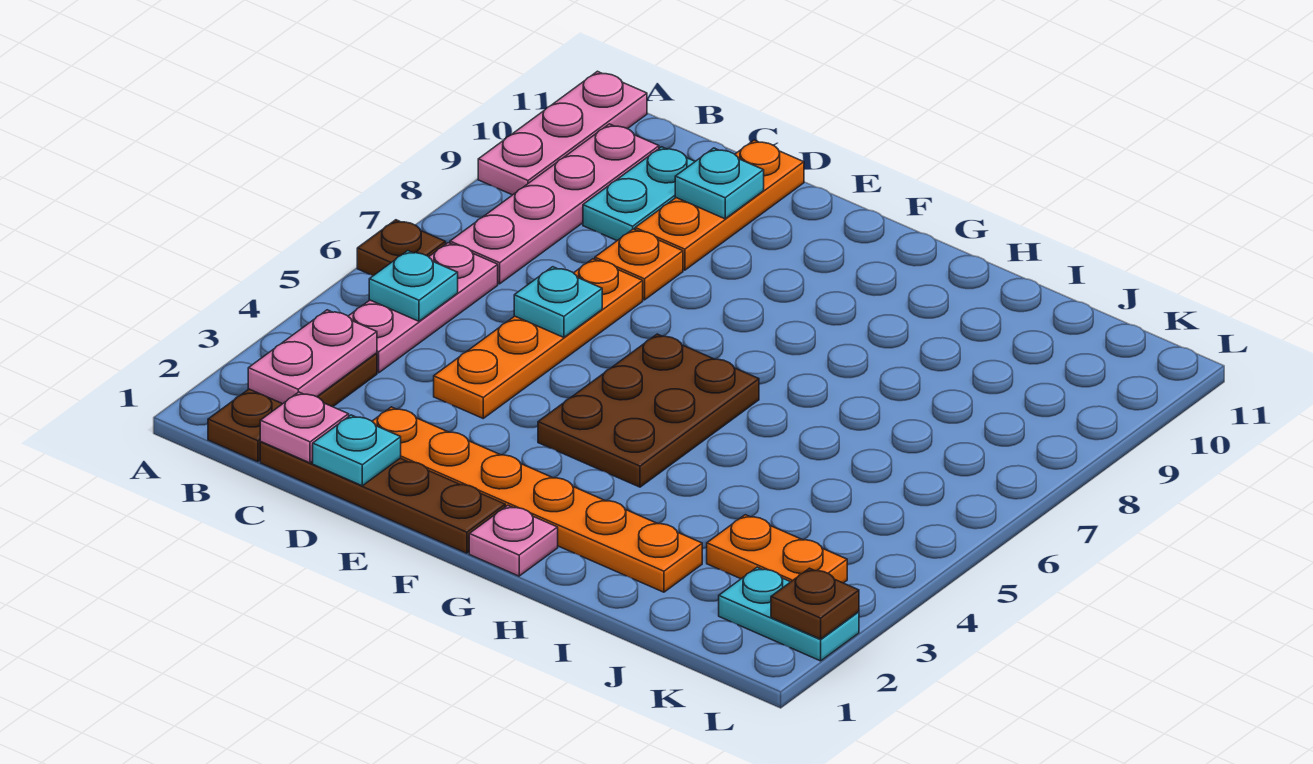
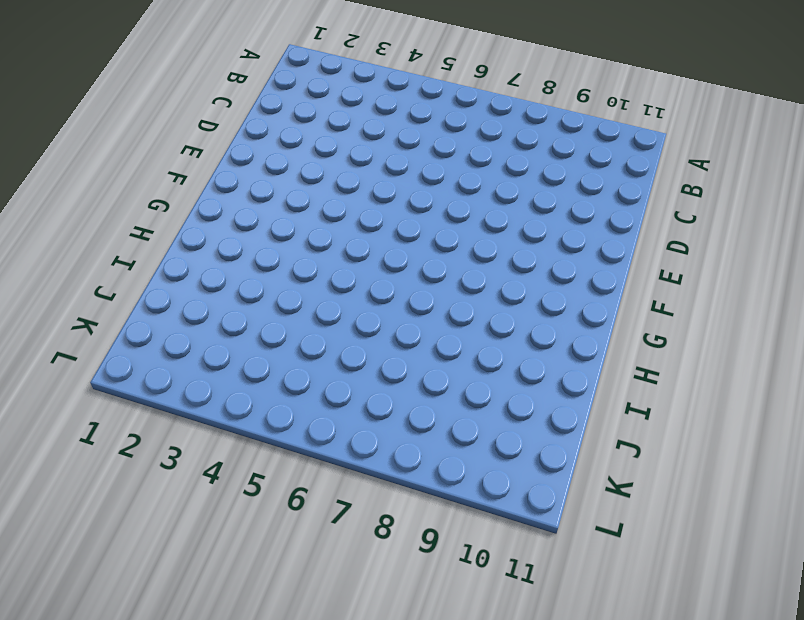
none -> brown plate A6 level 1
none -> pink plate A9:A11 level 1
none -> brown plate B1:B3 level 1

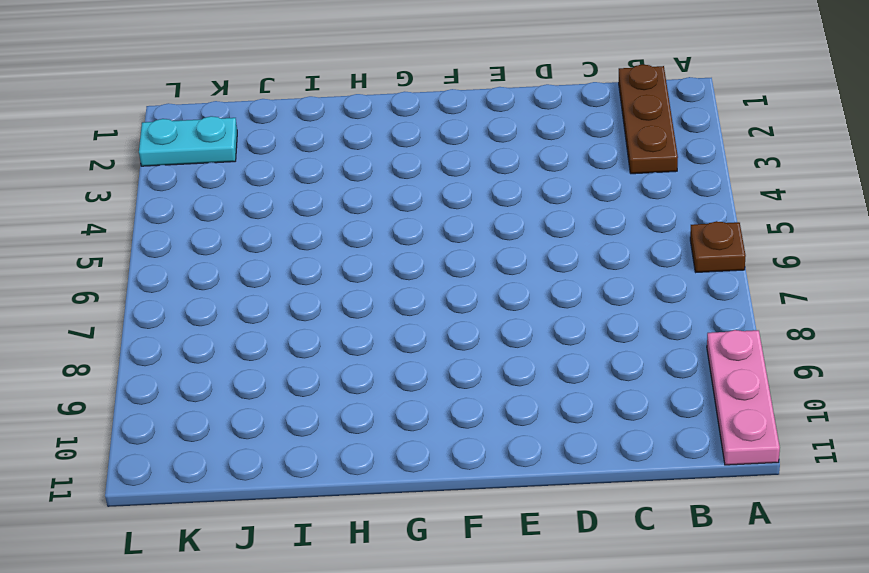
none -> pink plate B4:B6 level 1
none -> pink plate B7:B10 level 1
none -> brown plate C1:F1 level 1

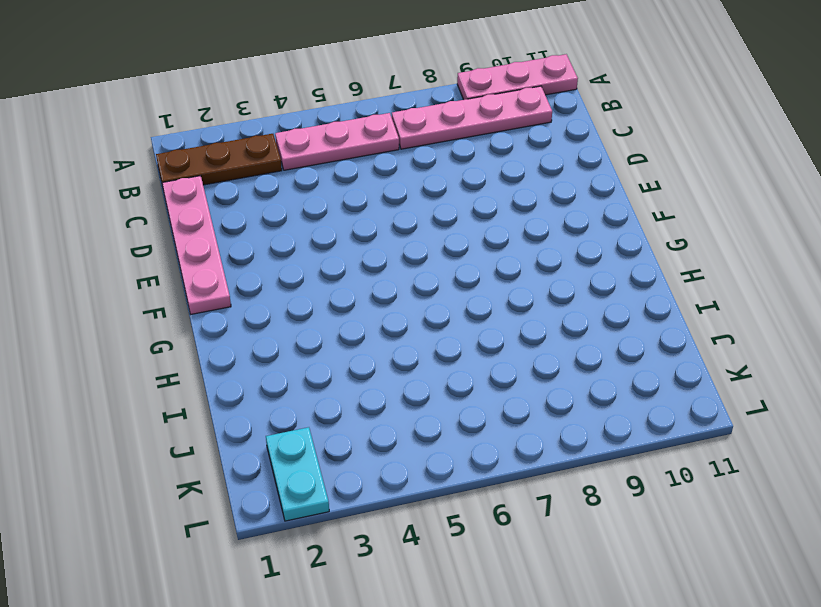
pink plate C1:F1 level 1 -> brown plate C1:F1 level 1
none -> brown plate A6 level 1
none -> cyan plate C9:C10 level 1
none -> orange plate D2:I2 level 1

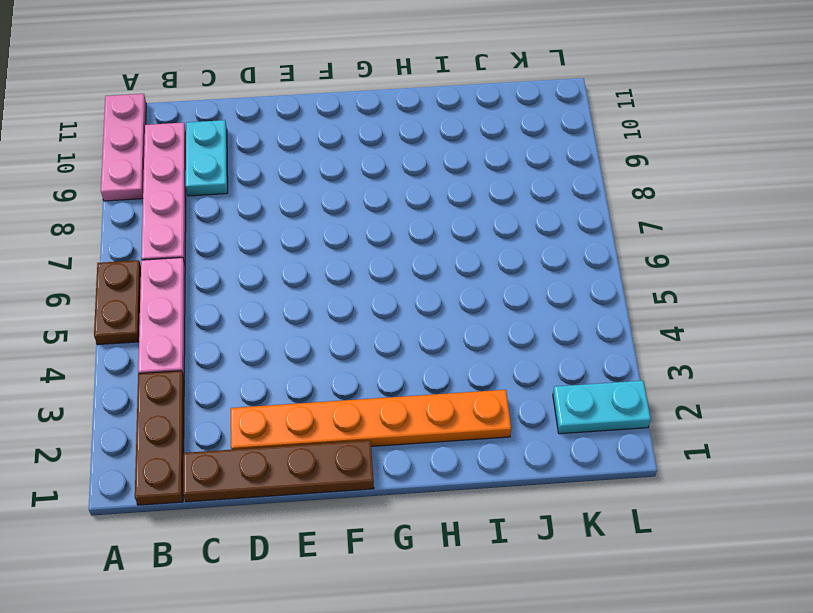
brown plate A5:A6 level 1 -> brown plate A6 level 1
none -> orange plate D4:D7 level 1
none -> orange plate D8 level 1
none -> orange plate D9:D11 level 1

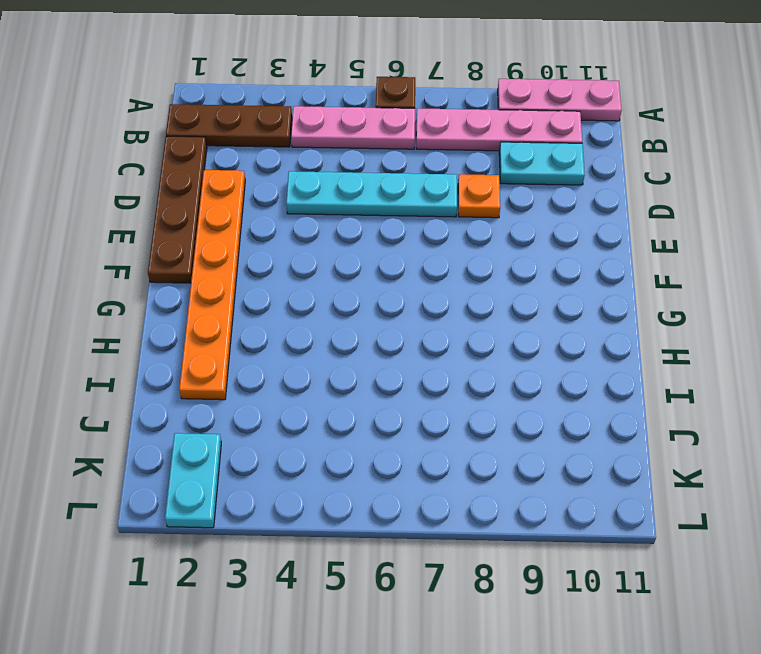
cyan plate D4:D7 level 1 -> orange plate D4:D7 level 1
none -> orange plate D9:D11 level 1
none -> brown plate F4:G6 level 1
none -> pink plate G1 level 1

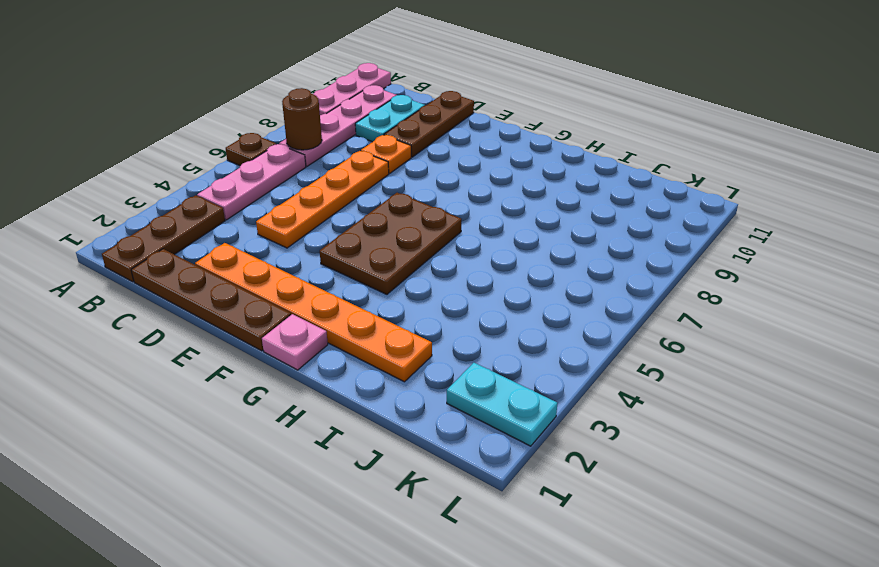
brown round brick B7 level 2 -> none
brown plate D9:D11 level 1 -> orange plate D9:D11 level 1
none -> orange plate J3:K3 level 1
none -> pink plate B2:B3 level 2
none -> cyan plate B5 level 2

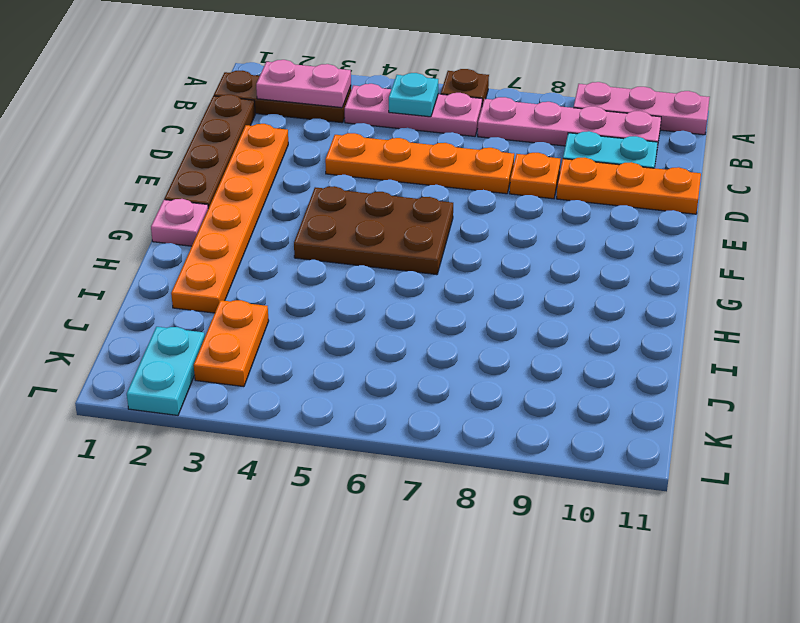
none -> pink plate C1 level 2
none -> cyan plate D1 level 2
none -> cyan plate D6 level 2

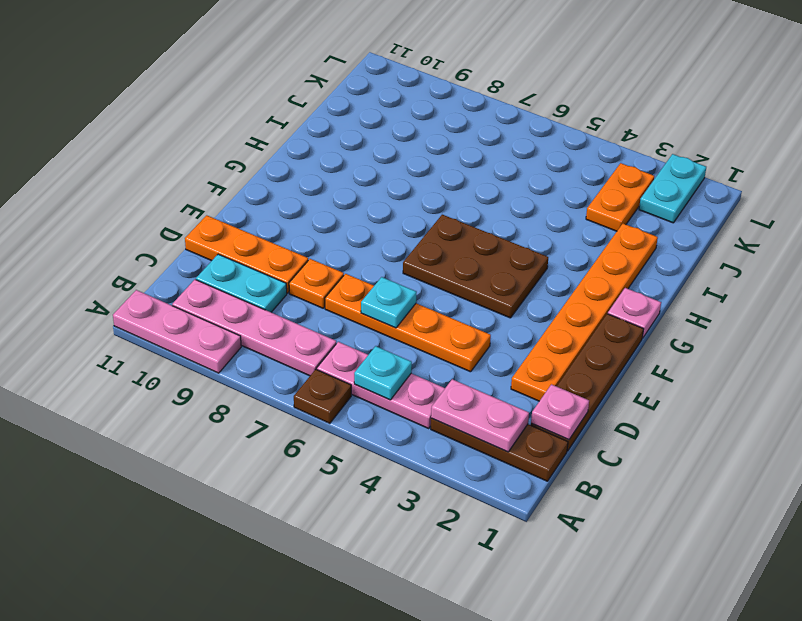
none -> cyan plate D1 level 2
none -> cyan plate D10 level 2
none -> brown plate L2 level 2

